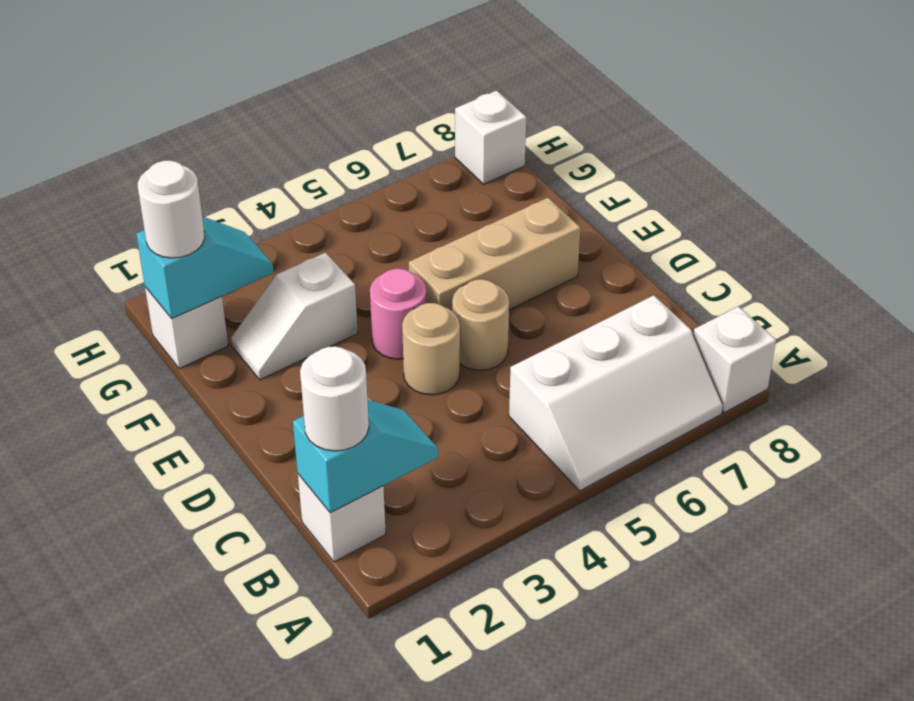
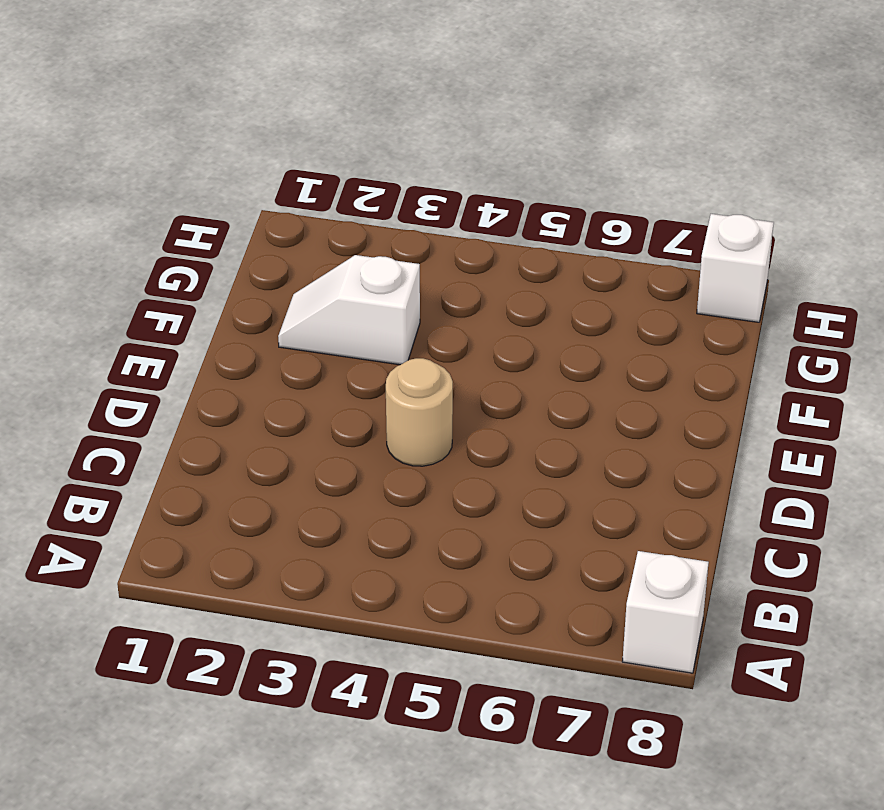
none -> white slope A5:B7 level 1 top B
none -> white brick B1 level 1
none -> tan round brick D5 level 1

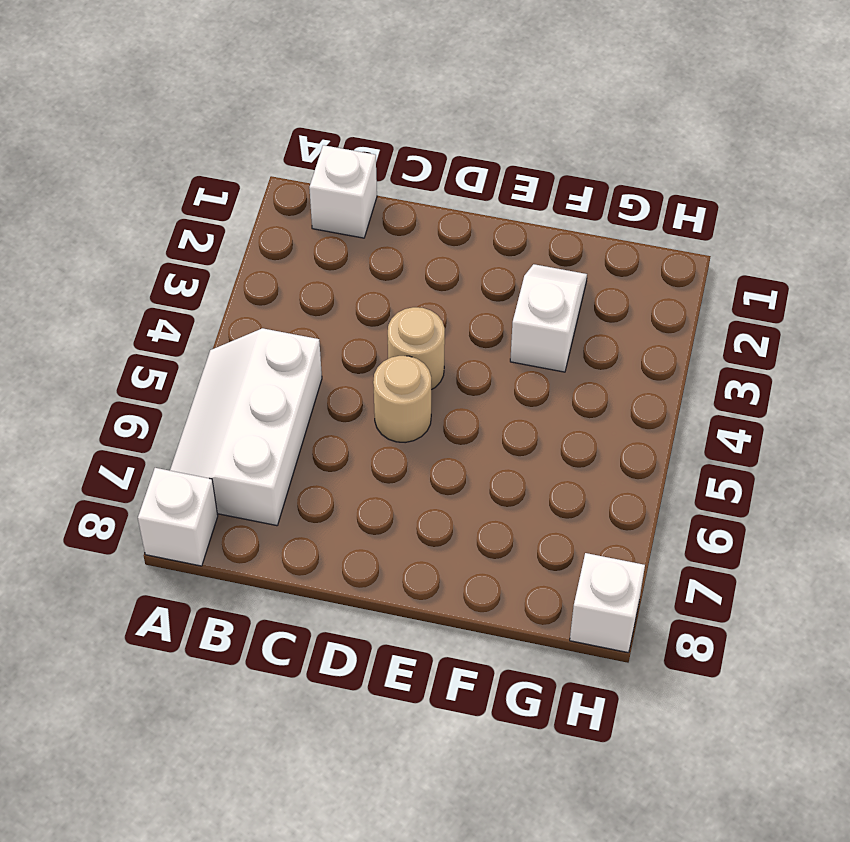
none -> pink round brick E4 level 1
none -> tan brick E5:E7 level 1
none -> white brick G1 level 1

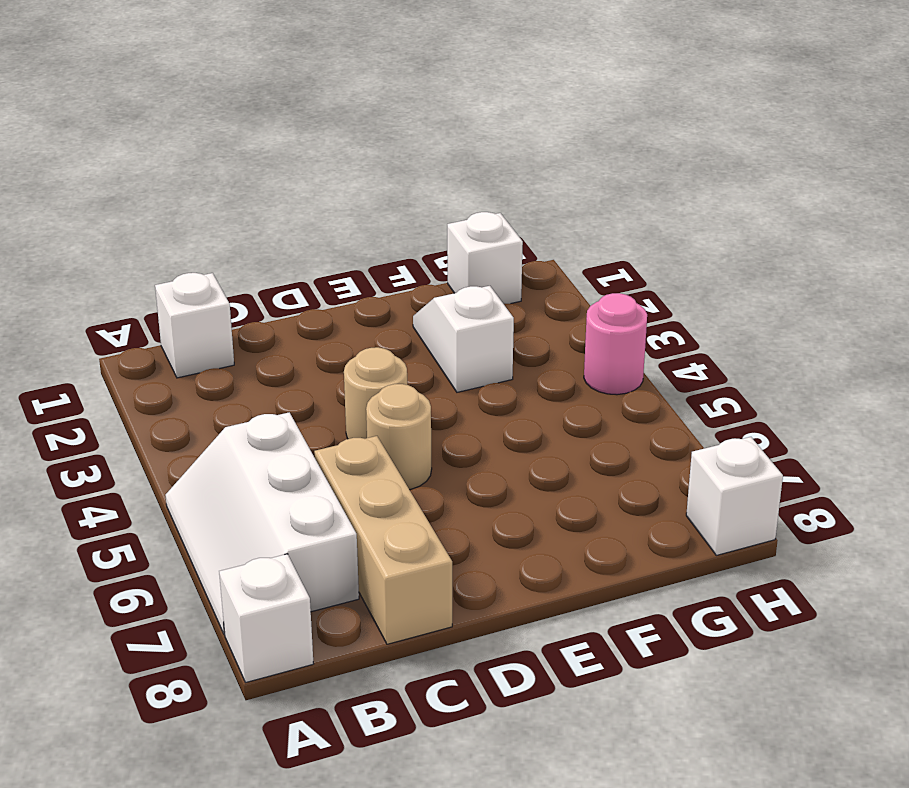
tan brick C6:C8 level 1 -> tan brick E5:E7 level 1
pink round brick H4 level 1 -> pink round brick E4 level 1
none -> cyan slope B1:B2 level 2 top 1
none -> cyan slope G1:G2 level 2 top 1
none -> white round brick B1 level 3

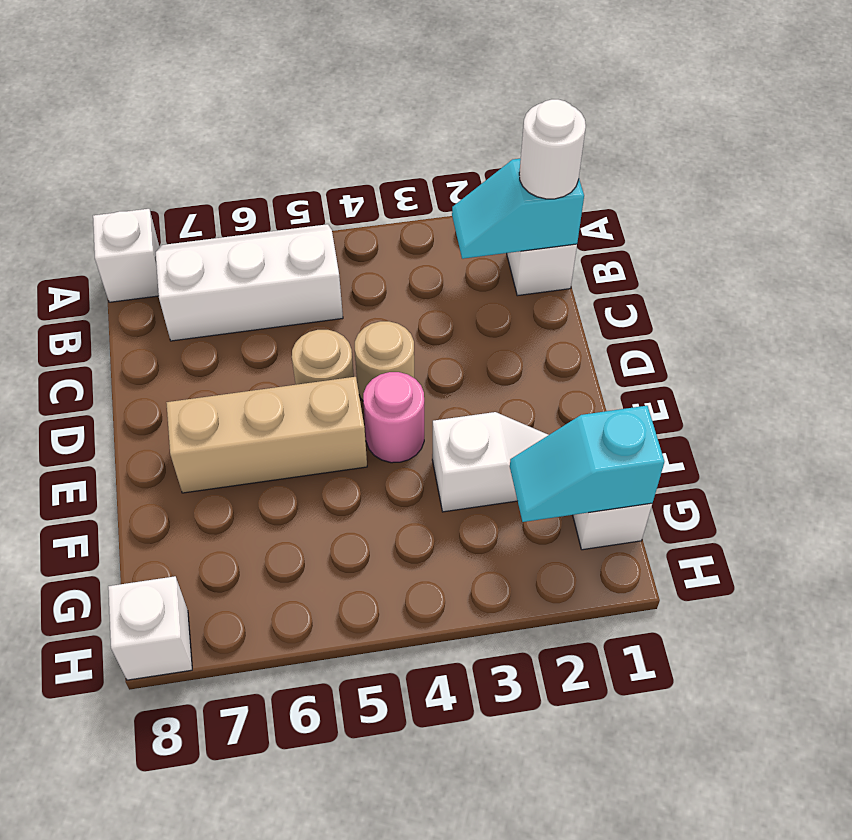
none -> white round brick G1 level 3

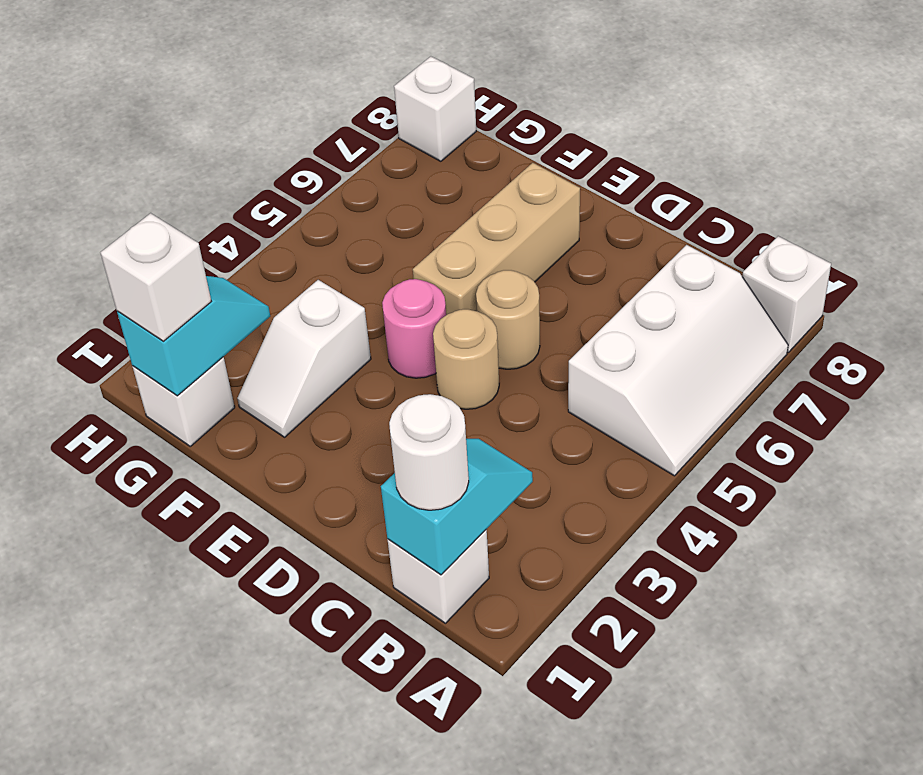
white brick G1 level 3 -> white round brick G1 level 3

